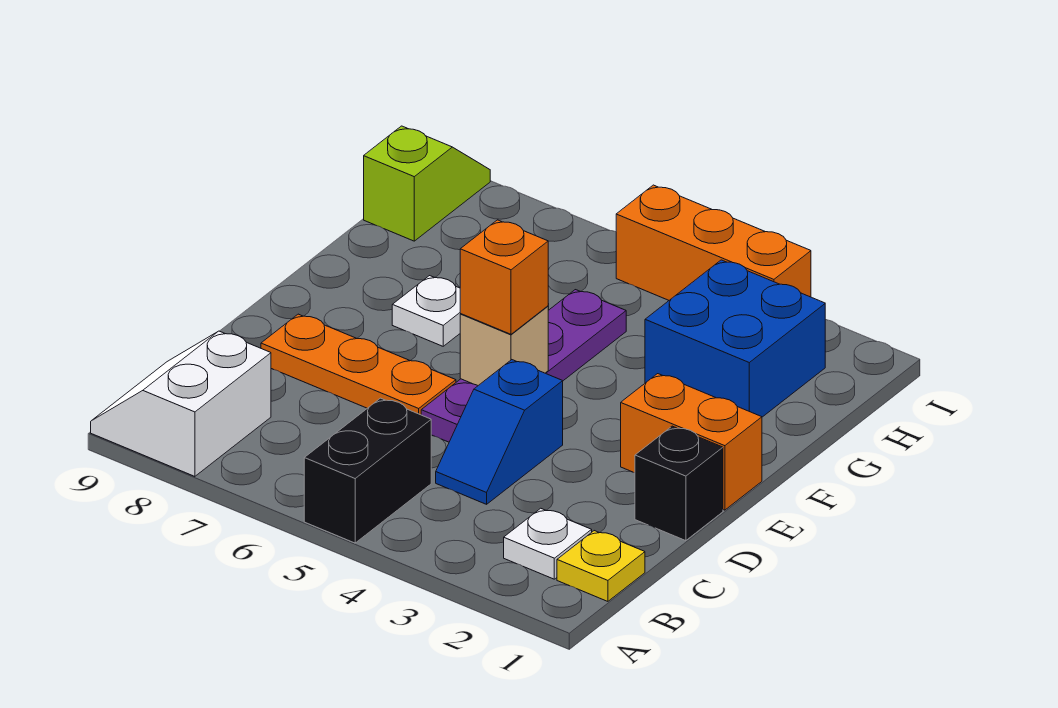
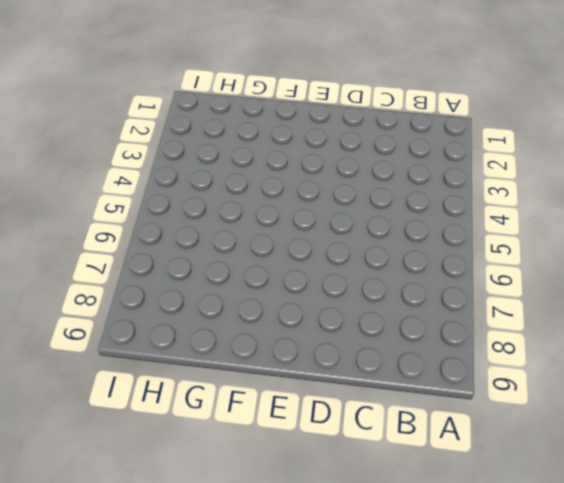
none -> black brick A5:B5 level 1
none -> white slope A8:B9 level 1 top 8
none -> yellow plate B1 level 1

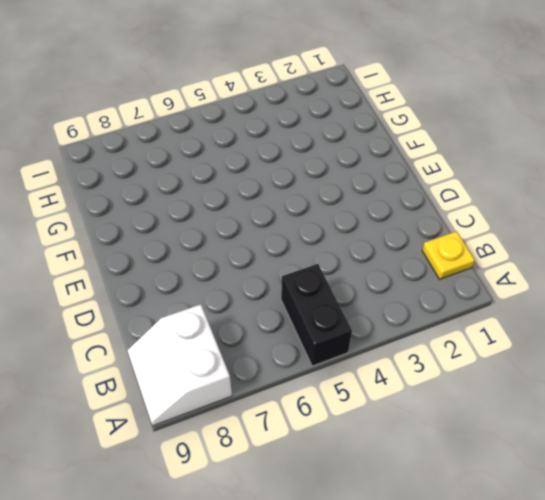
none -> white plate B2 level 1
none -> blue slope C4:D4 level 1 top D
none -> black brick D1 level 1

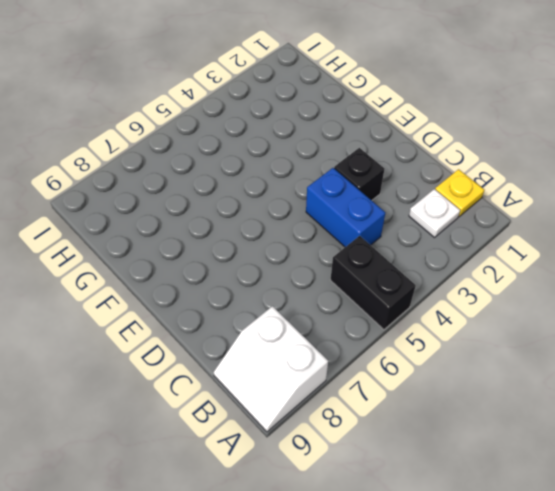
blue brick C4:D4 level 1 -> blue slope C4:D4 level 1 top D
black brick D3 level 1 -> black brick D1 level 1
none -> purple plate D5:G5 level 1
none -> orange plate D6:D8 level 1
none -> orange brick E1:E2 level 1

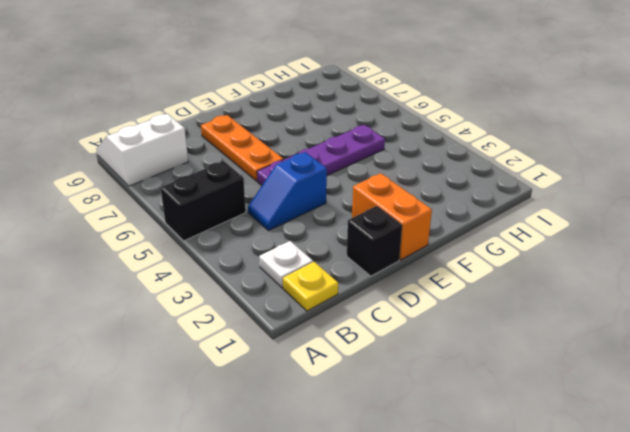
none -> white plate F7 level 1
none -> blue brick G2:H3 level 1
none -> lime slope H9:I9 level 1 top H

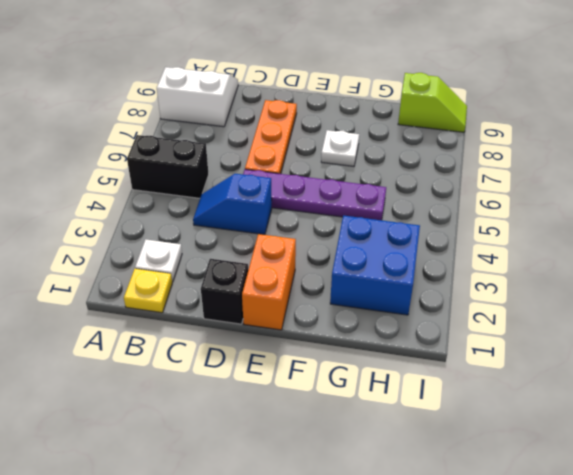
none -> orange brick I3:I5 level 1
none -> tan brick E5 level 2
none -> orange brick E5 level 3

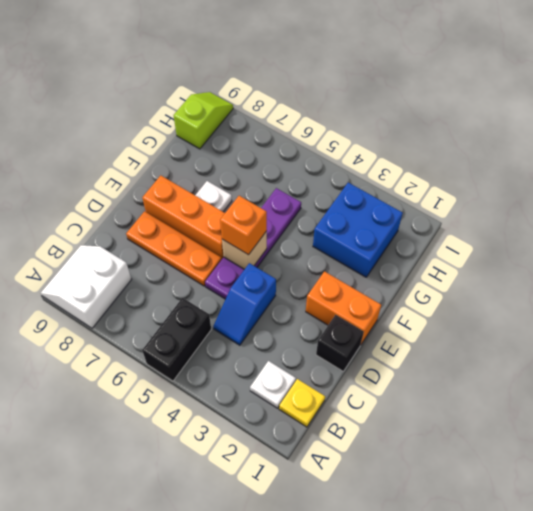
orange brick E6:E8 level 1 -> orange brick I3:I5 level 1

